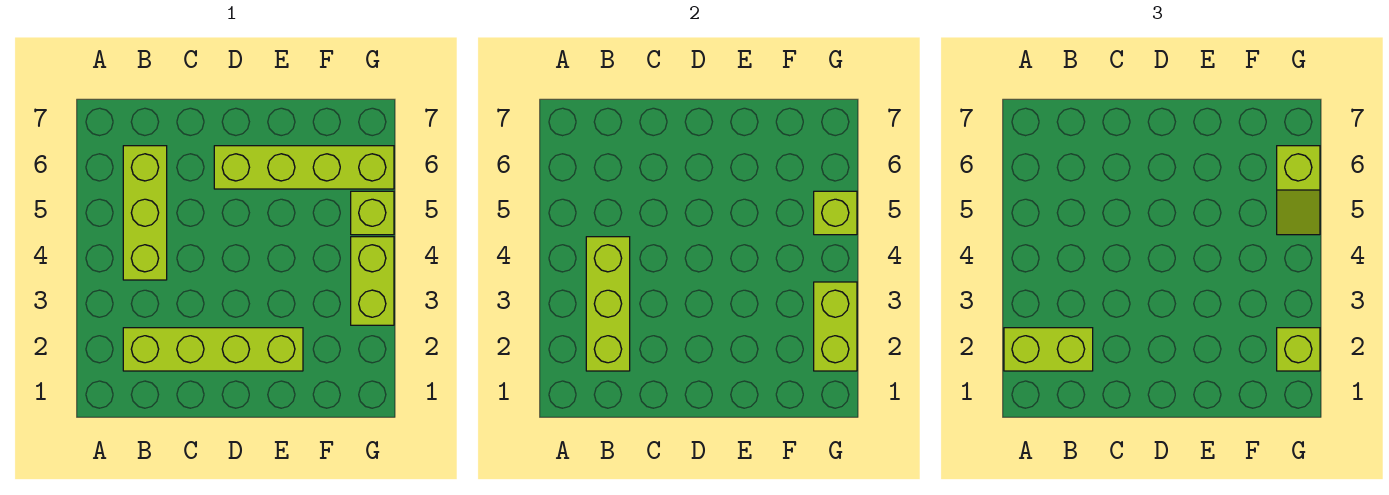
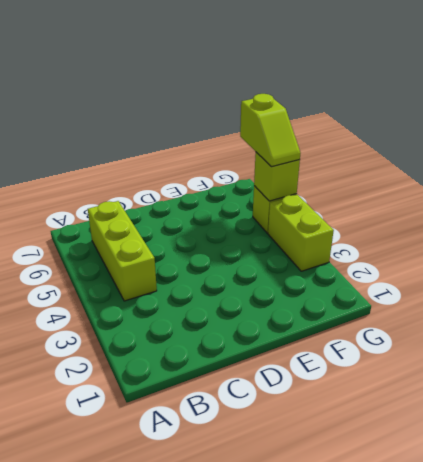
none -> lime brick B2:E2 level 1
none -> lime brick D6:G6 level 1

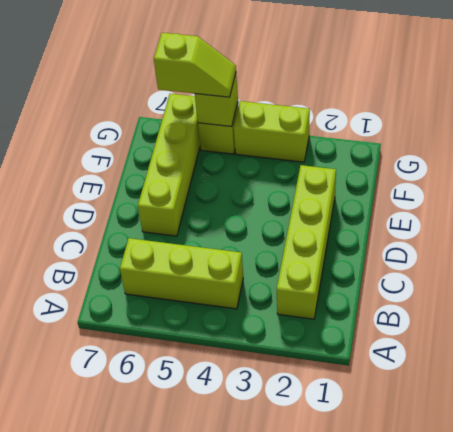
none -> lime brick B2:B4 level 2
none -> lime brick G2:G3 level 2

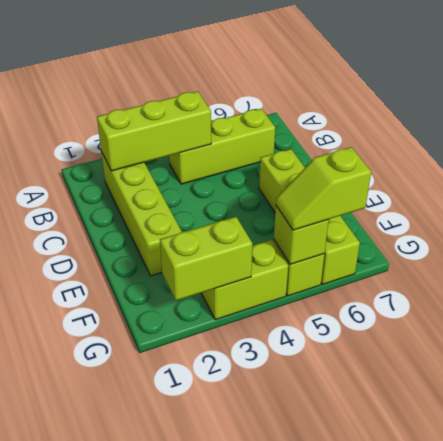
none -> lime brick A2:B2 level 3
none -> lime brick G2 level 3

